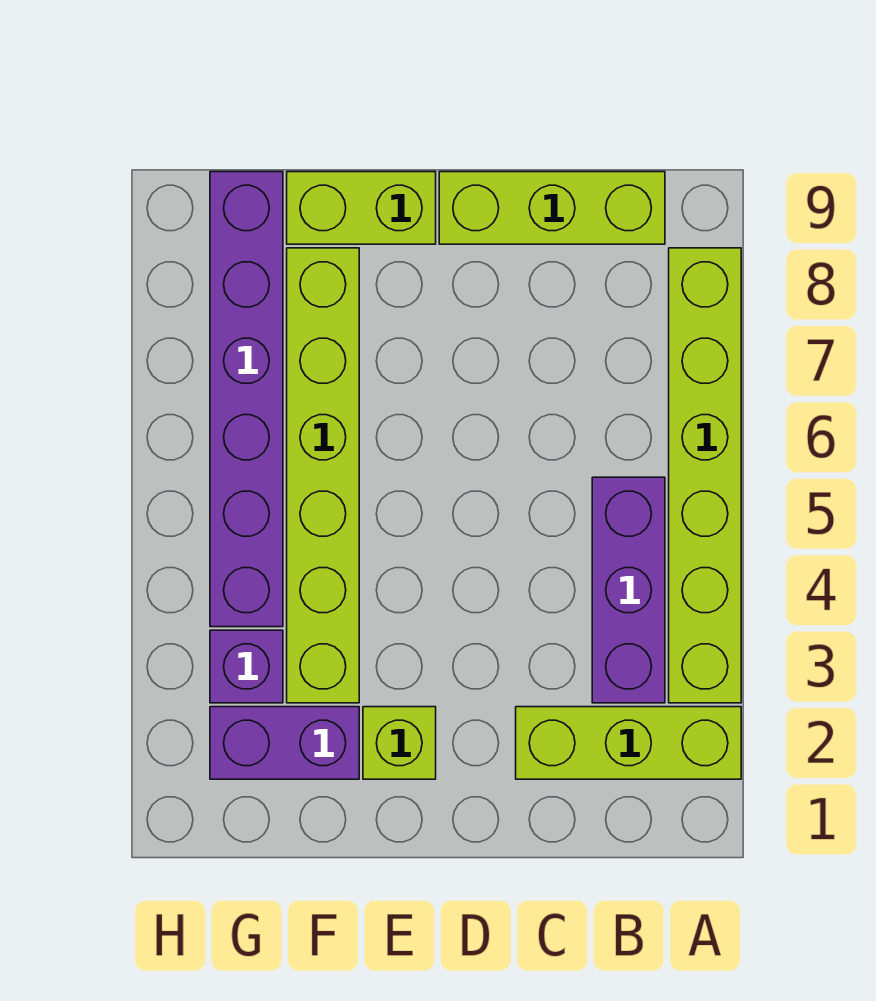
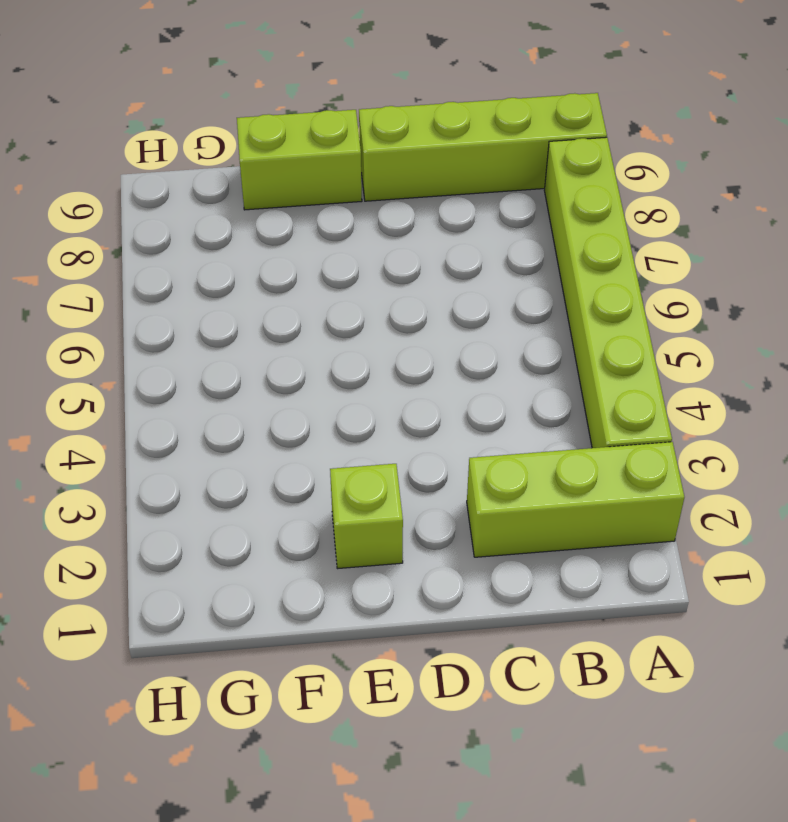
lime brick A9:D9 level 1 -> lime brick B9:D9 level 1
none -> purple brick B3:B5 level 1
none -> purple brick F2:G2 level 1

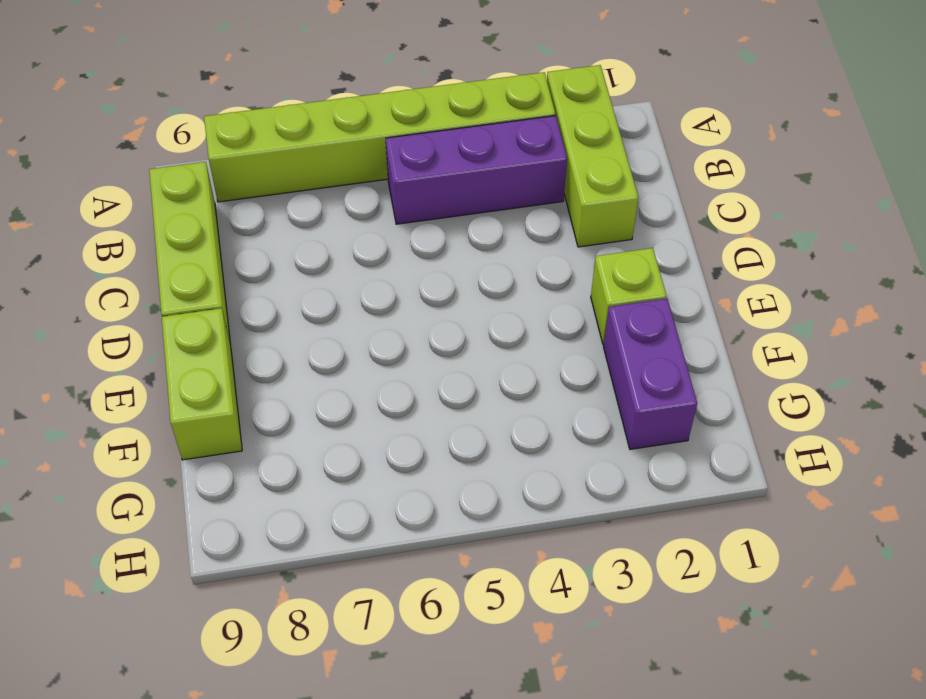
none -> lime brick F3:F8 level 1
none -> purple brick G3 level 1

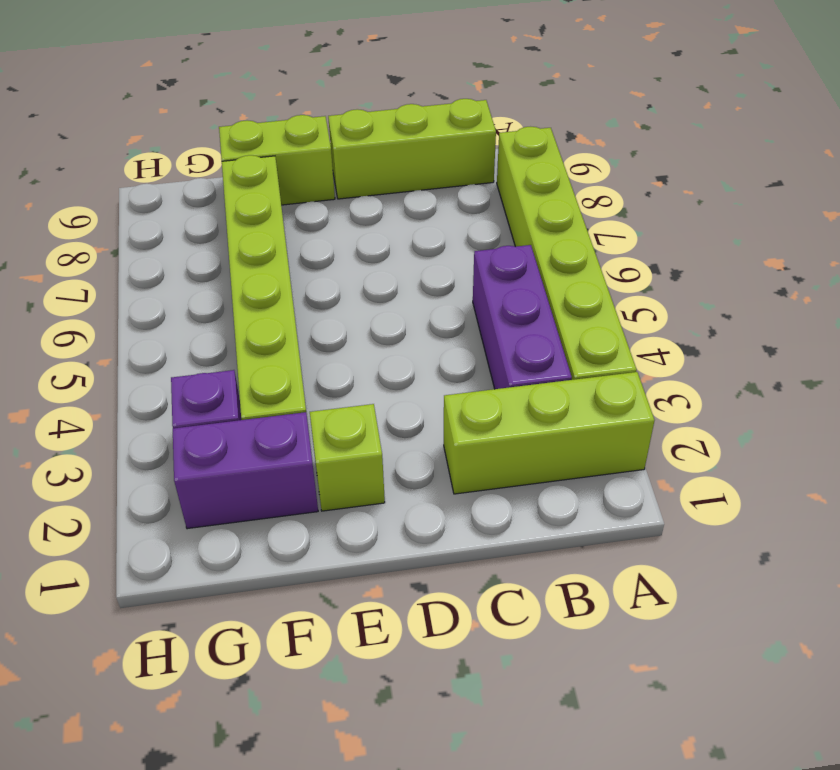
none -> purple brick G4:G9 level 1

